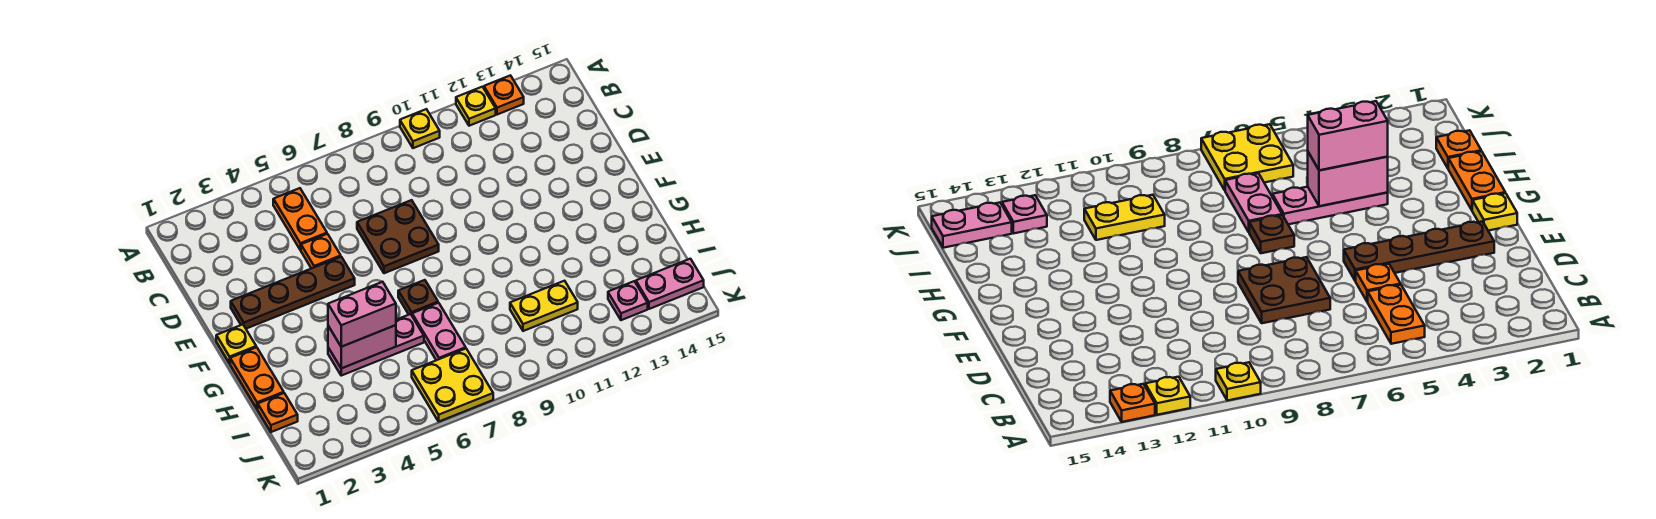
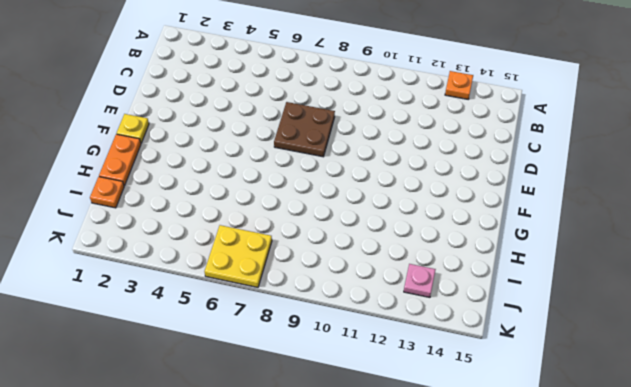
none -> yellow plate A10 level 1
none -> yellow plate A12 level 1
none -> orange plate B5:C5 level 1

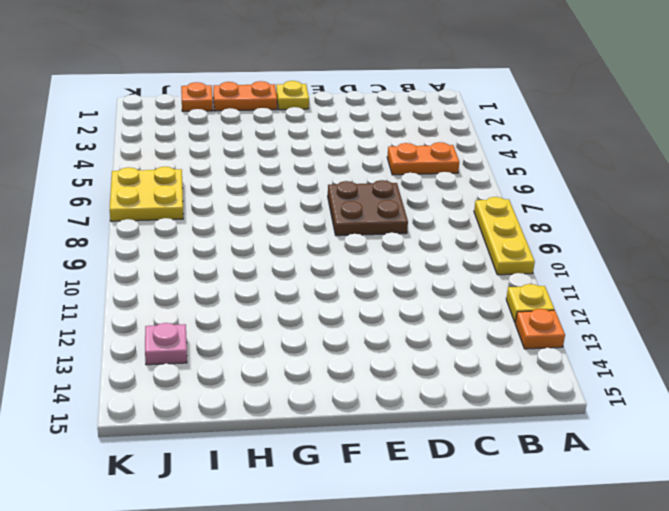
yellow plate A8:A10 level 1 -> yellow plate A10 level 1
none -> orange plate D5 level 1
none -> brown plate E2:E5 level 1
none -> brown plate G7 level 1

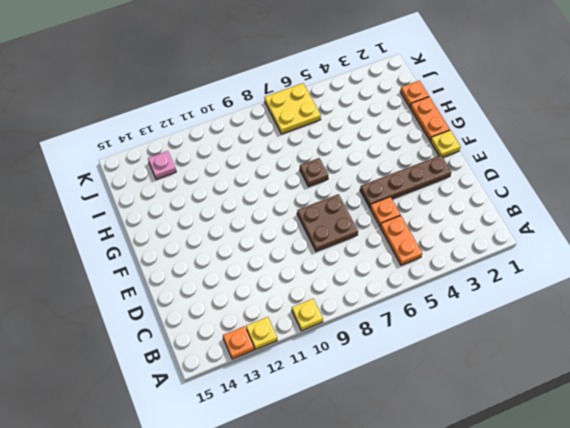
none -> pink plate H4:H6 level 1
none -> pink plate H7:I7 level 1
none -> yellow plate I10:I11 level 1

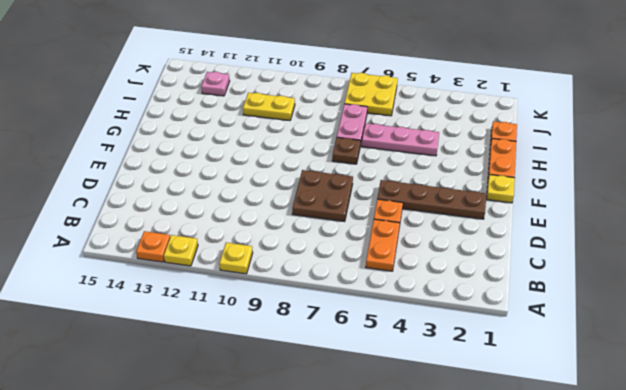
none -> pink plate J14:J15 level 1
none -> pink brick H4:H5 level 2
none -> pink brick H4:H5 level 3

